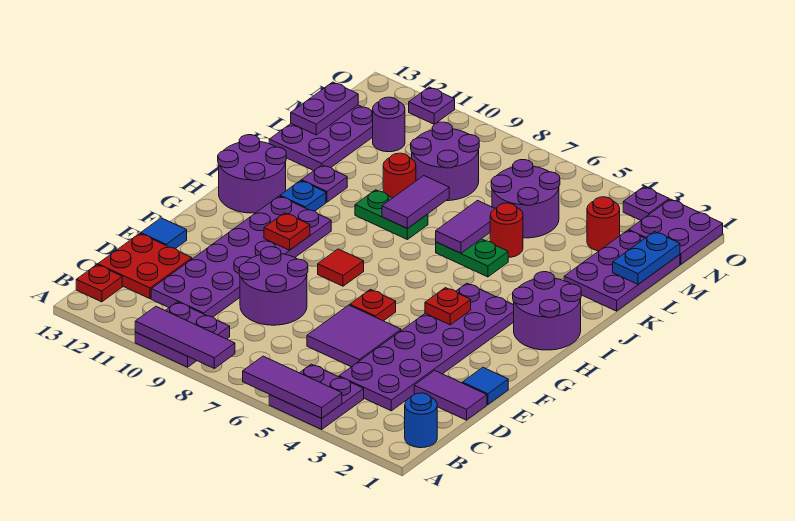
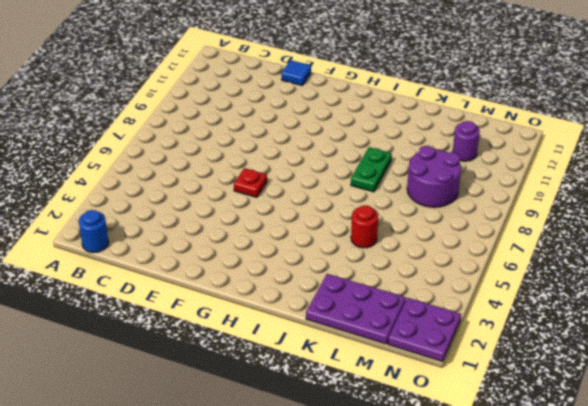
none -> purple plate A4:B5 level 1
none -> purple plate A9:B10 level 1
none -> red plate B13 level 1
none -> purple plate C3:H4 level 1

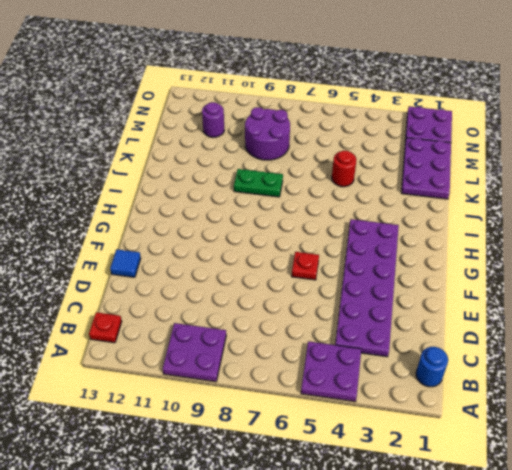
none -> purple plate C10:H11 level 1
none -> red plate C12:D13 level 1
none -> purple tile D1:D2 level 1
none -> purple tile D5:E6 level 1

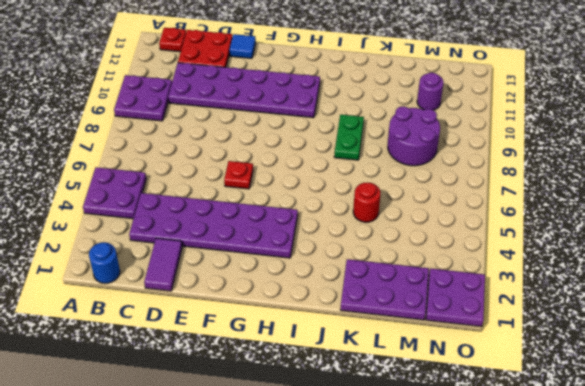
none -> purple tile D5:E6 level 1
none -> purple round brick D8:E9 level 1
none -> blue tile E1 level 1
none -> red tile G8 level 1

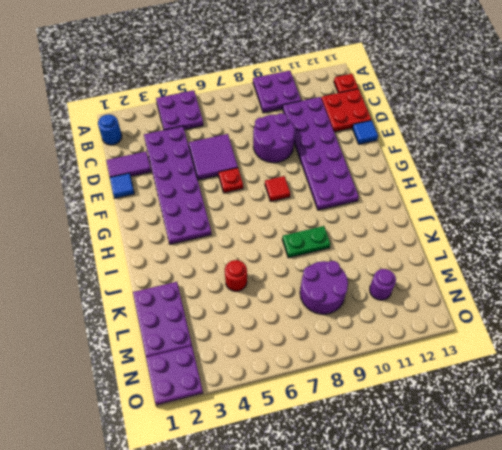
none -> purple round brick H1:I2 level 1
none -> purple round brick H12:I13 level 1
none -> blue plate I11 level 1
none -> green plate J5:J6 level 1

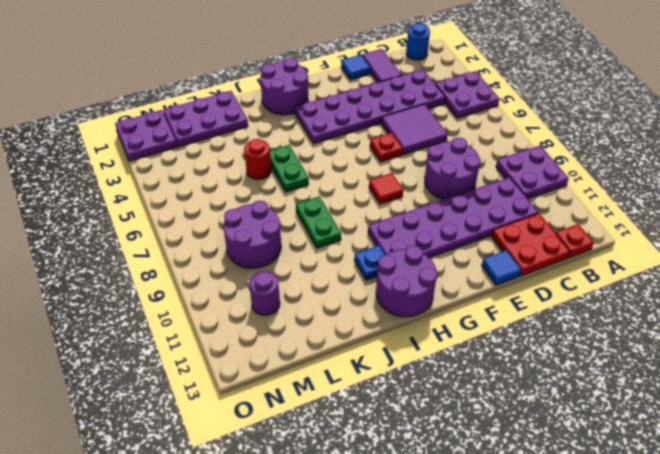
none -> purple plate J11 level 1
none -> red round brick K9 level 1
none -> purple plate K12:M13 level 1
none -> purple round brick L5:M6 level 1

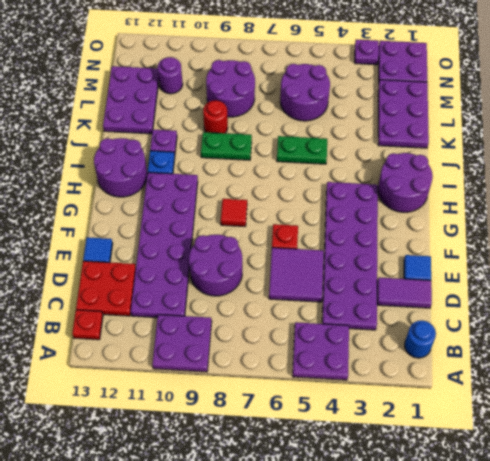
none -> red round brick K5 level 1
none -> red round brick M3 level 1
none -> purple plate O11 level 1
none -> purple tile A4:A6 level 2

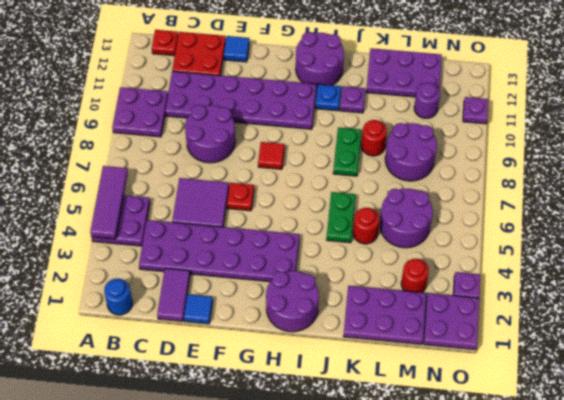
none -> purple tile A8:A10 level 2
none -> red plate G4 level 2
none -> red plate G10 level 2
none -> purple tile J6:K6 level 2

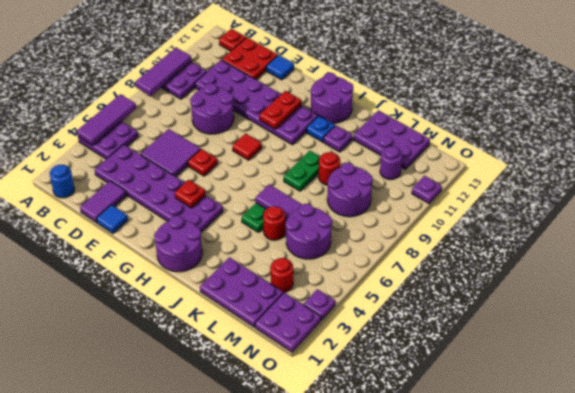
red plate G10:G11 level 2 -> red plate G10 level 2
none -> purple tile J8:K8 level 2
none -> blue plate L1:M1 level 2
none -> purple plate L13:M13 level 2

